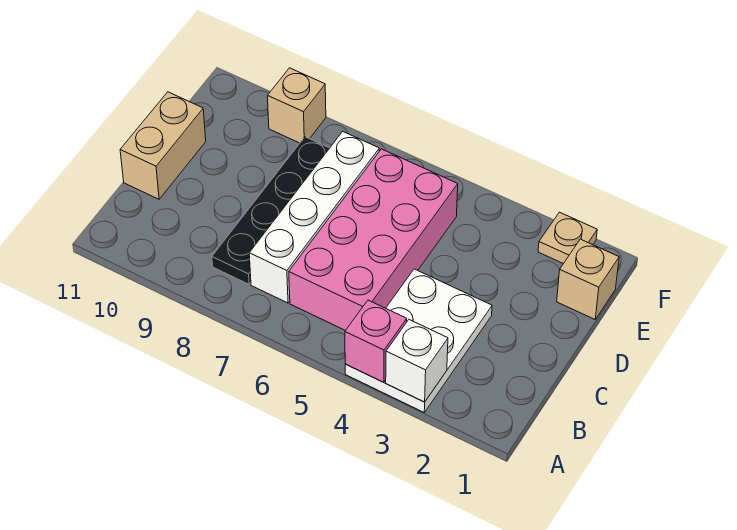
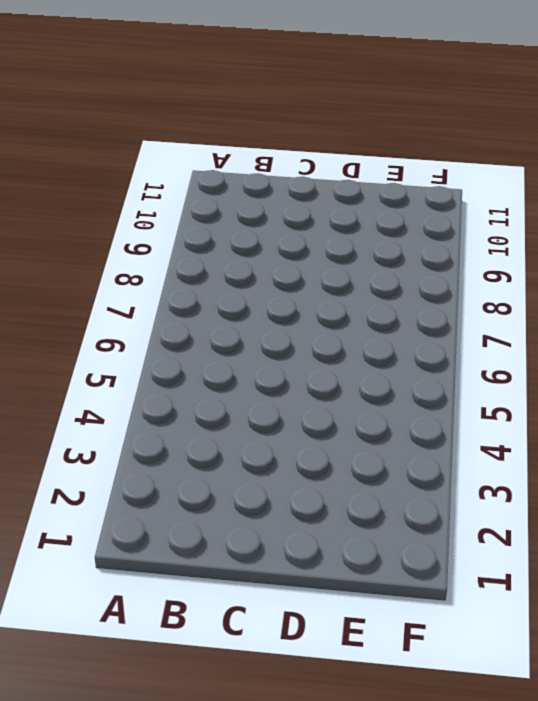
none -> white plate A3:C4 level 1
none -> pink brick B5:E6 level 1

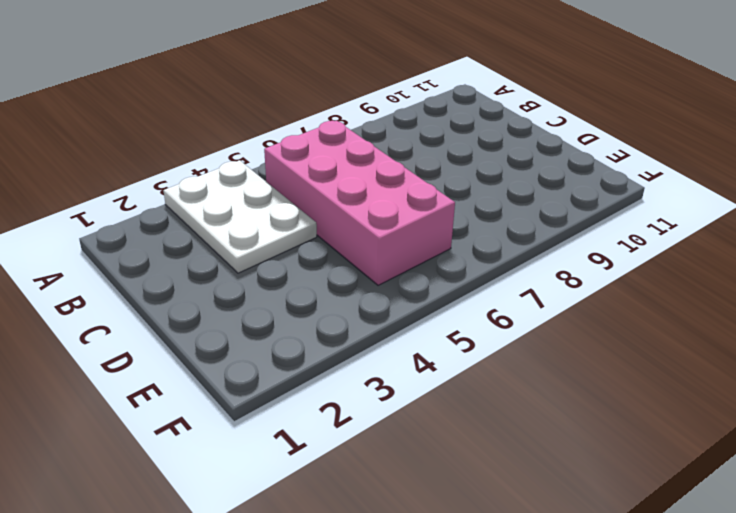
none -> white brick B7:E7 level 1
none -> black plate B8:E8 level 1

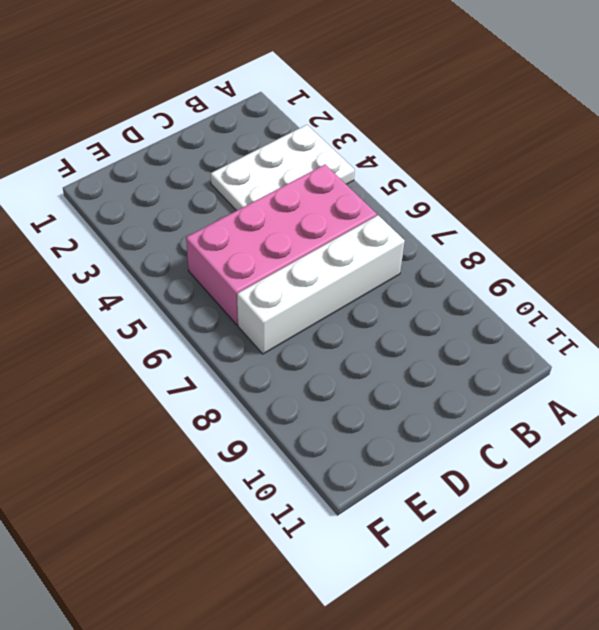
none -> black plate B8:E8 level 1
none -> tan brick C11:D11 level 1

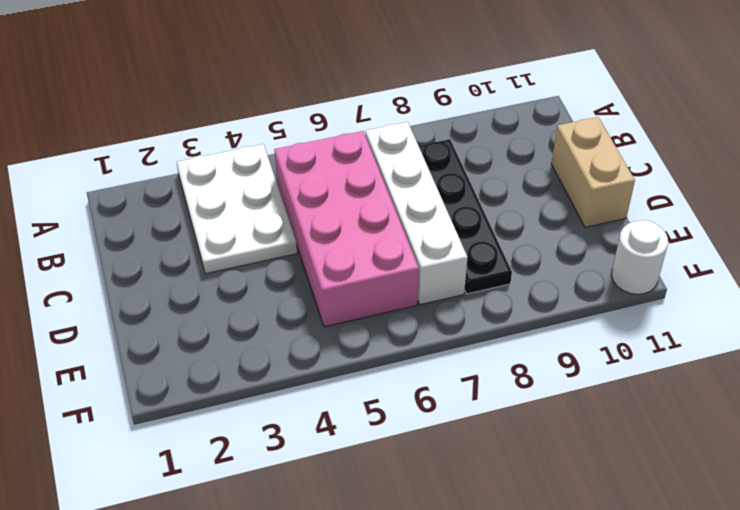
white round brick F11 level 1 -> none
none -> tan brick E1 level 1
none -> tan plate F2 level 1

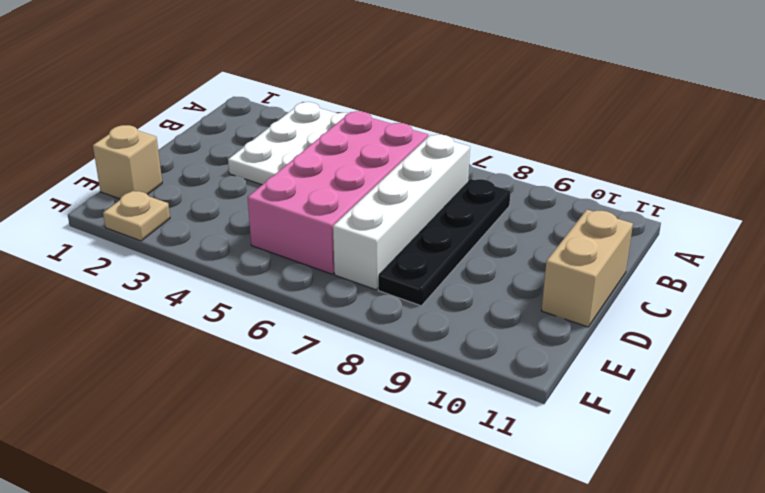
none -> tan brick F9 level 1
none -> white brick A3 level 2

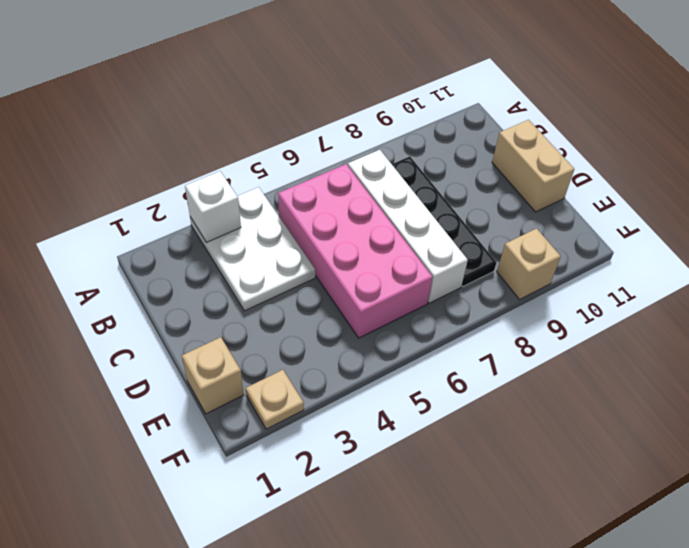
none -> pink brick A4 level 2

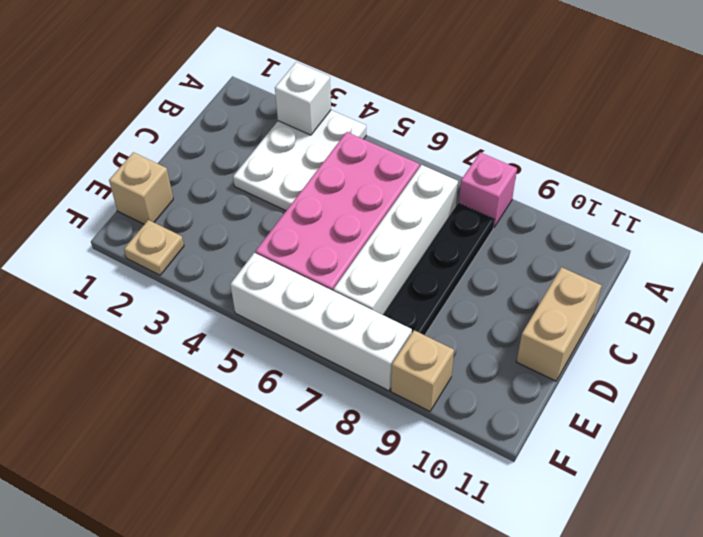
pink brick A8 level 1 -> pink brick A4 level 2
white brick F5:F8 level 1 -> none

